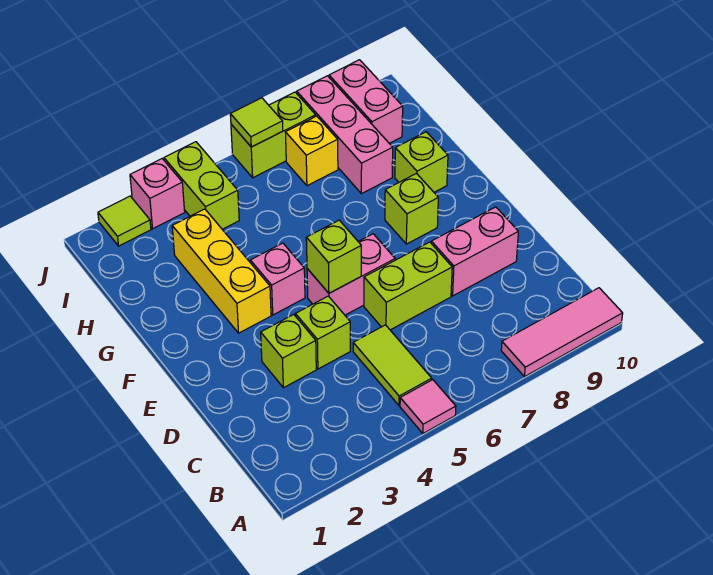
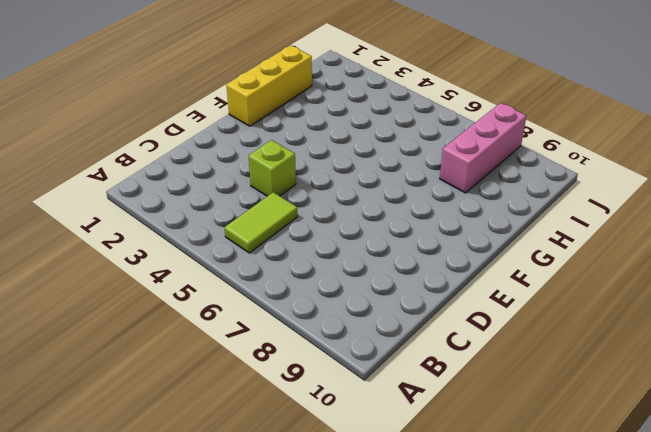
yellow brick F1:H1 level 1 -> yellow brick F3:H3 level 1
none -> pink tile A5 level 1
none -> pink tile A8:A10 level 1
none -> lime brick D3 level 1

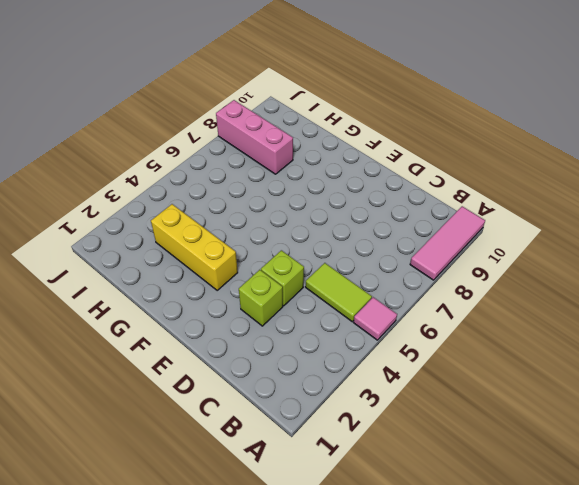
none -> lime brick D6:D7 level 1
none -> pink brick D8:D9 level 1
none -> pink brick E5:E6 level 1

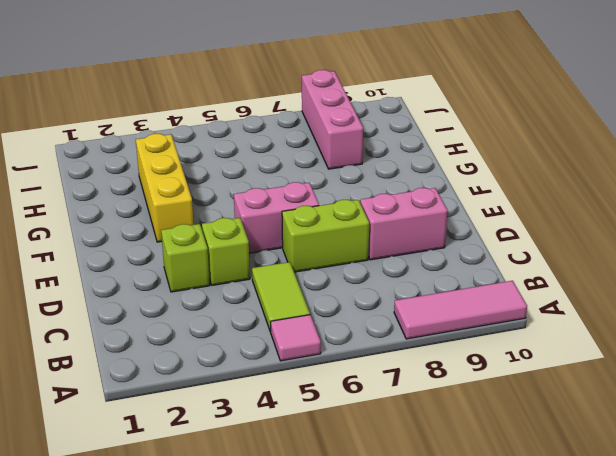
none -> pink brick F4 level 1
none -> lime brick F8 level 1
none -> lime brick G9 level 1

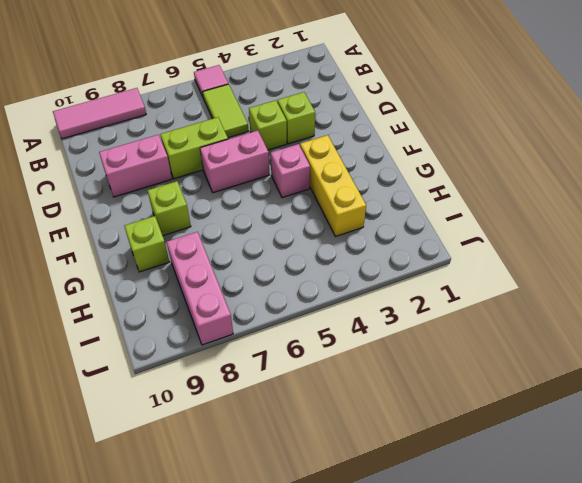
none -> lime brick I4:J4 level 1
none -> yellow brick I7 level 1
none -> pink brick I9:J9 level 1

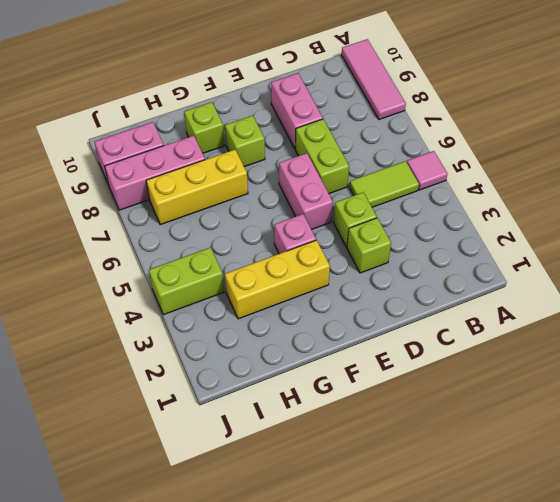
yellow brick G7:I7 level 1 -> yellow brick I7 level 1
none -> lime tile J2 level 1
none -> pink brick J3 level 1
none -> lime brick J6:J7 level 1

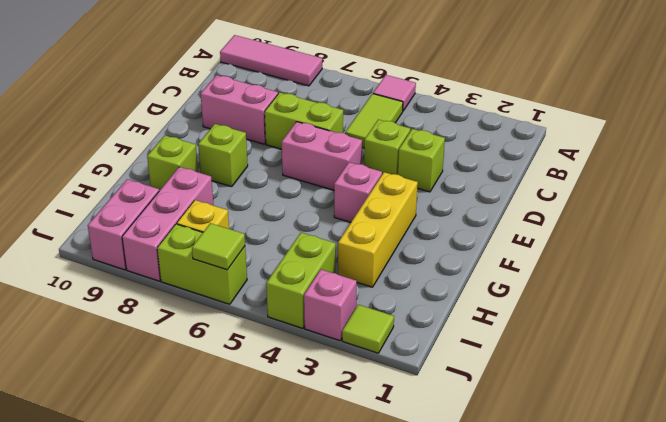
none -> lime brick E5 level 2

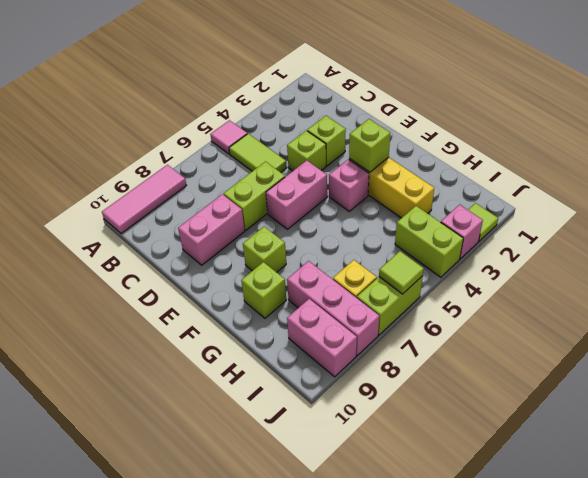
lime brick F3 level 2 -> lime brick E5 level 2

